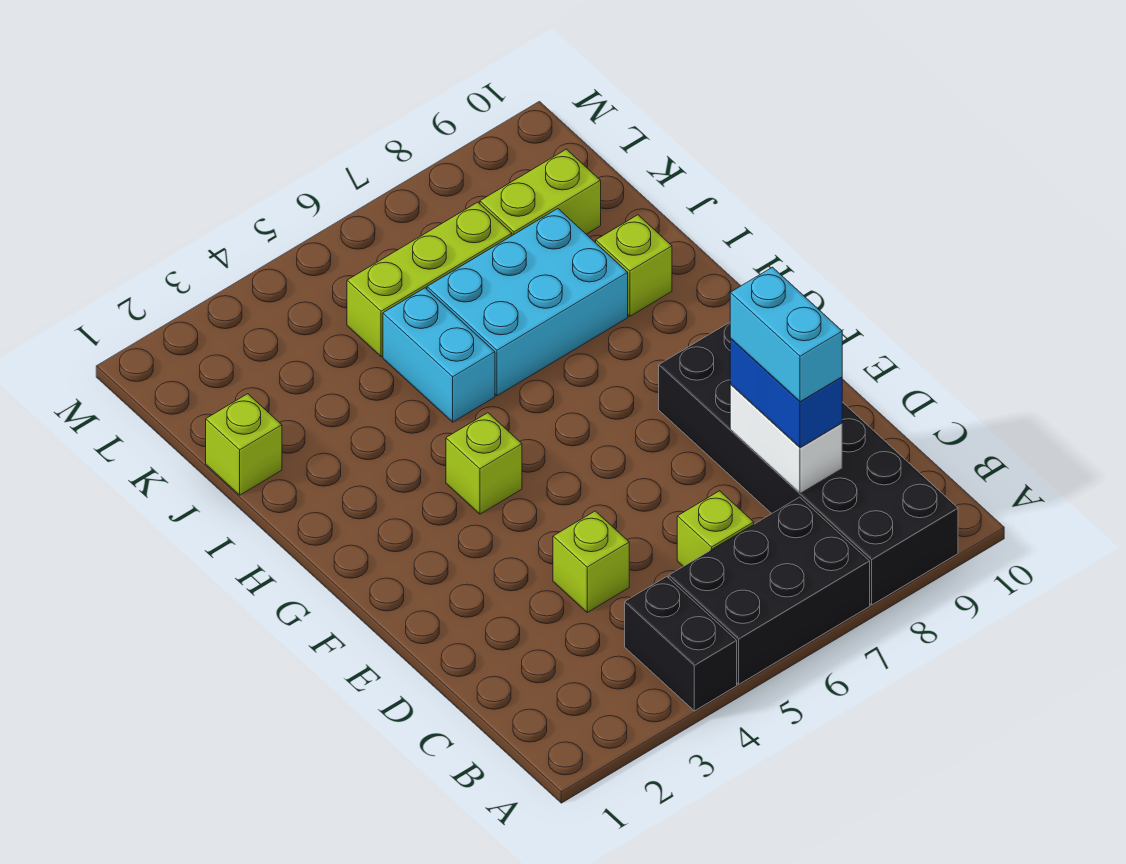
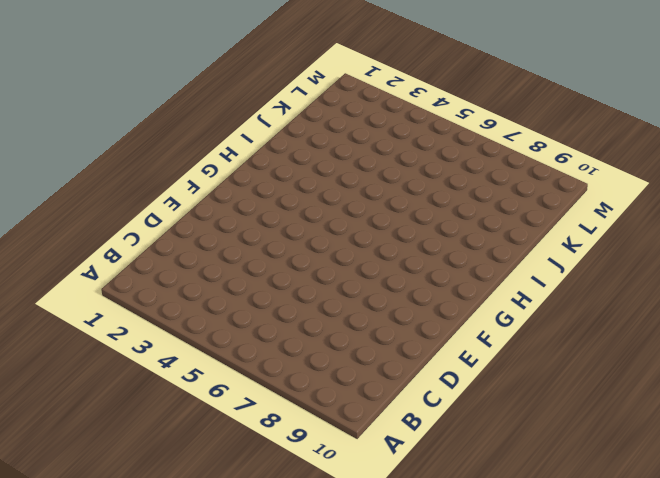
none -> black brick A4:B4 level 1
none -> black brick A5:B7 level 1
none -> black brick A8:F9 level 1

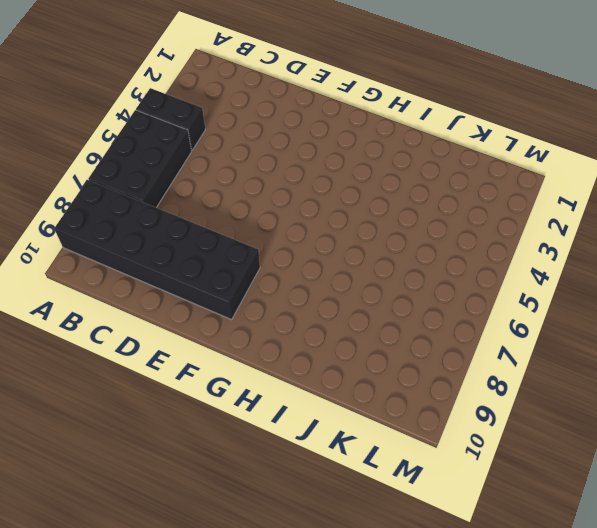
none -> lime brick C6 level 1
none -> lime brick D4 level 1
none -> lime brick G4 level 1

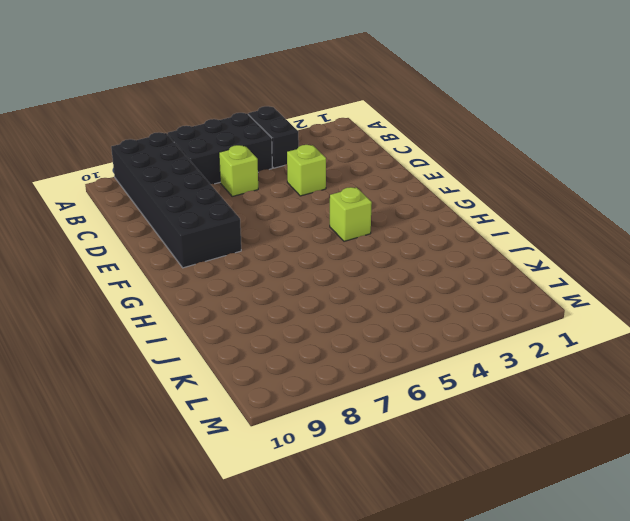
none -> cyan brick I5:J5 level 1
none -> cyan brick I6:J8 level 1
none -> lime brick I9 level 1

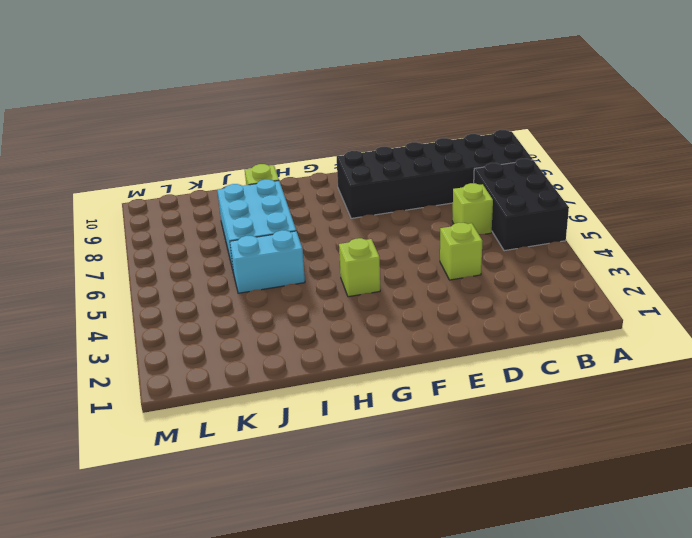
none -> black brick A4:B4 level 1
none -> lime brick J1 level 1
none -> lime brick K5:K7 level 1

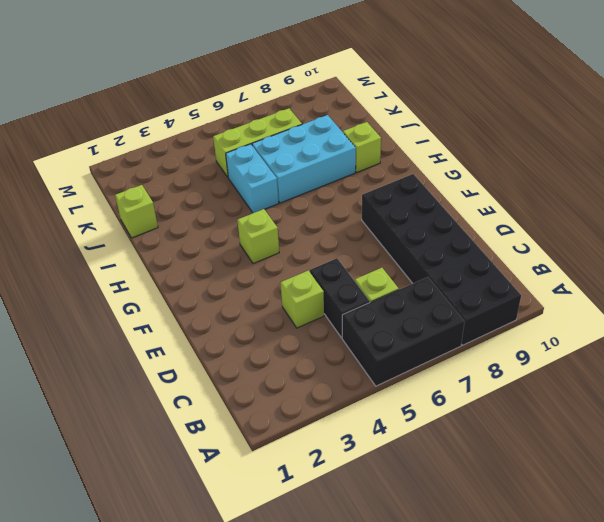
black brick C5:D5 level 1 -> black brick A4:B4 level 1
none -> lime brick K8:K9 level 1
none -> white brick C8:D8 level 2
none -> blue brick C8:D8 level 3

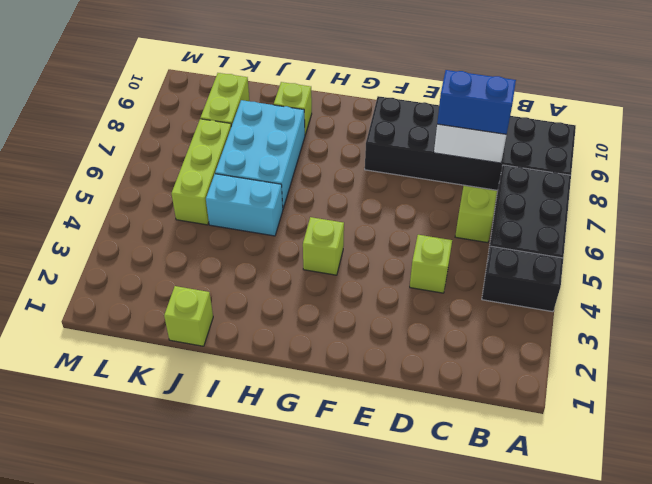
none -> cyan brick C8:D8 level 4

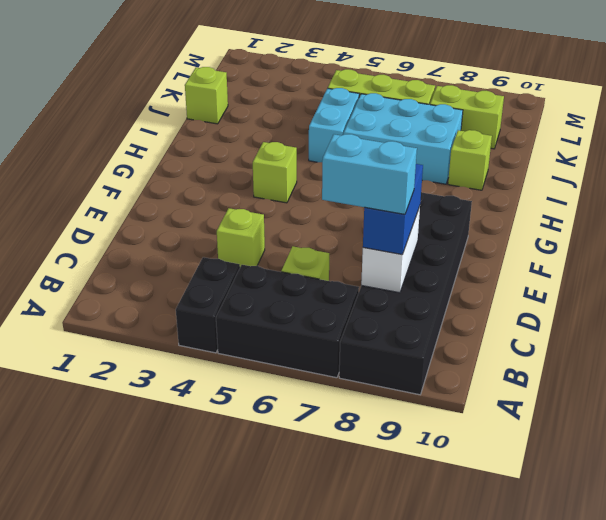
cyan brick C7:C8 level 4 -> cyan brick C8:D8 level 4

